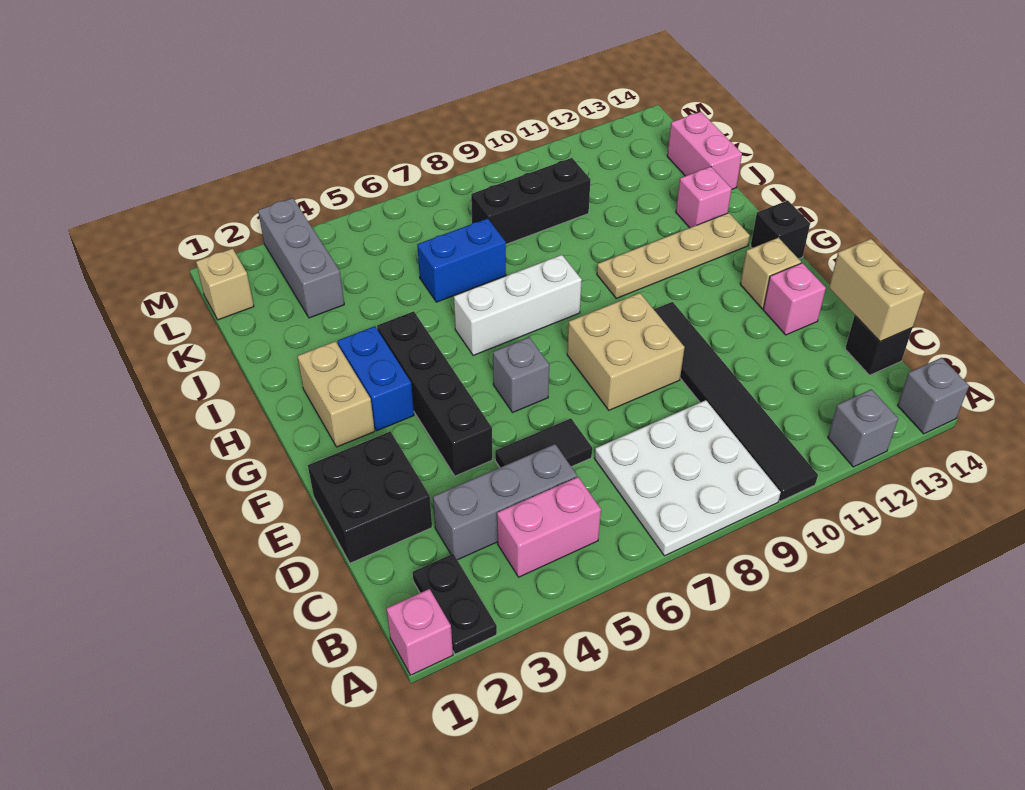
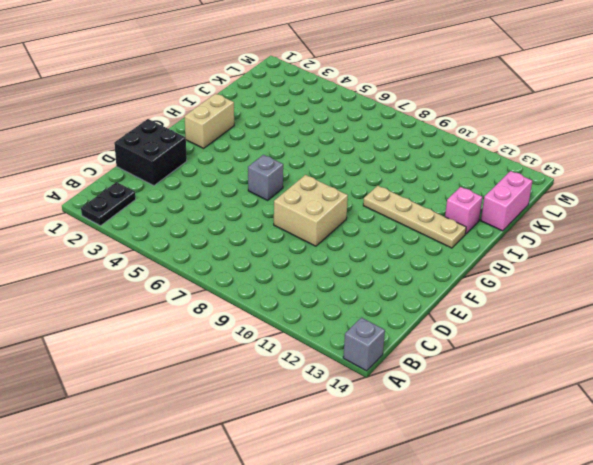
none -> pink brick A1 level 1
none -> white plate A7:C9 level 1
none -> black tile A10:F10 level 1

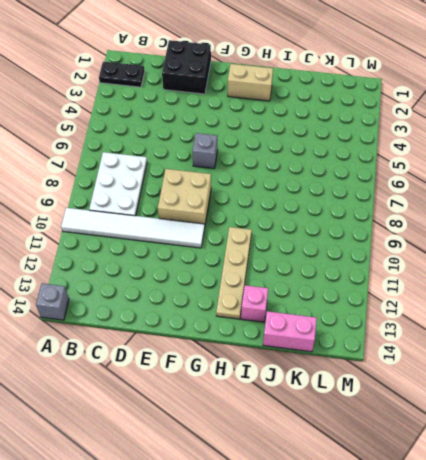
white tile A10:F10 level 1 -> black tile A10:F10 level 1
white plate B7:C9 level 1 -> white plate A7:C9 level 1
none -> pink brick A1 level 1
none -> grey brick A12 level 1
none -> pink brick B4:B5 level 1

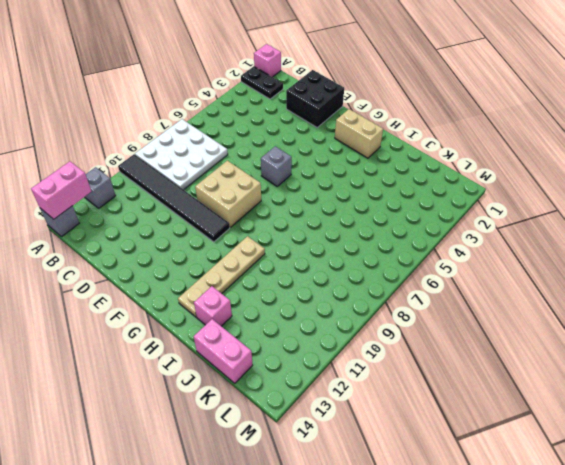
pink brick A13:A14 level 2 -> pink brick B4:B5 level 1
none -> grey brick C3:C5 level 1
none -> black brick C14 level 1
none -> black tile D5:D6 level 1

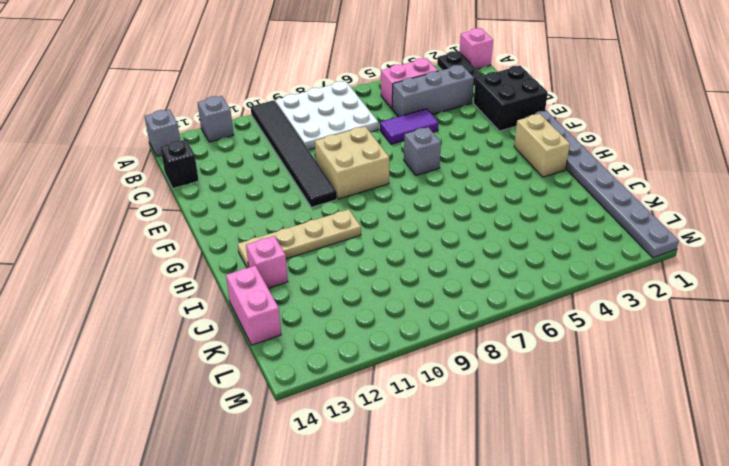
purple tile D5:D6 level 1 -> black tile D5:D6 level 1
grey plate F1:M1 level 1 -> tan brick L1 level 1
none -> black brick E4:H4 level 1
none -> pink brick E13 level 1
none -> tan brick F13 level 1

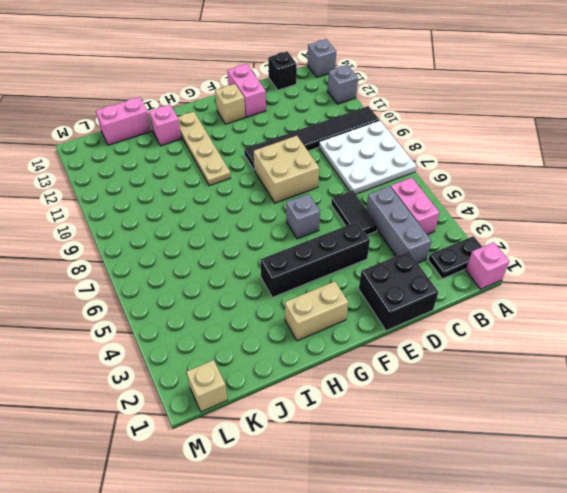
pink brick E13:E14 level 1 -> pink brick E13 level 1
none -> blue brick G3:H3 level 1
none -> black brick G14 level 1
none -> white brick H6:H8 level 1

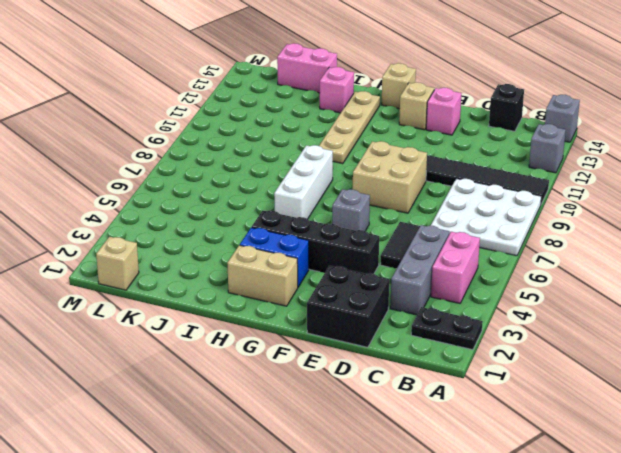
tan brick G14 level 1 -> black brick G14 level 1
none -> pink brick A1 level 1
none -> blue brick J6:J7 level 1
none -> grey brick K3:M3 level 1

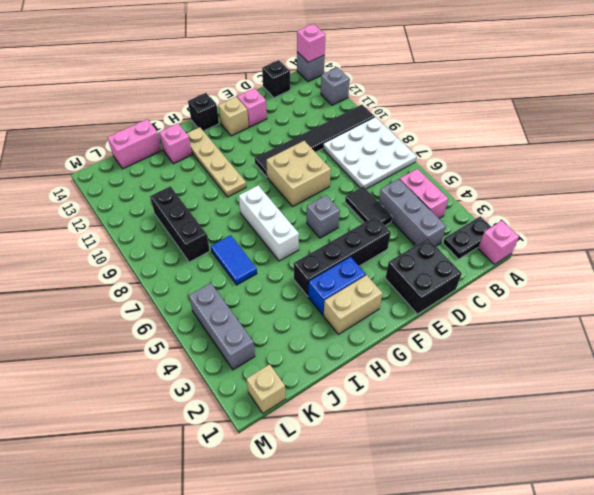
pink brick A14 level 2 -> none
blue tile J6:J7 level 1 -> blue brick J6:J7 level 1
grey brick L3:L5 level 1 -> grey brick K3:M3 level 1
none -> tan brick C14:D14 level 2

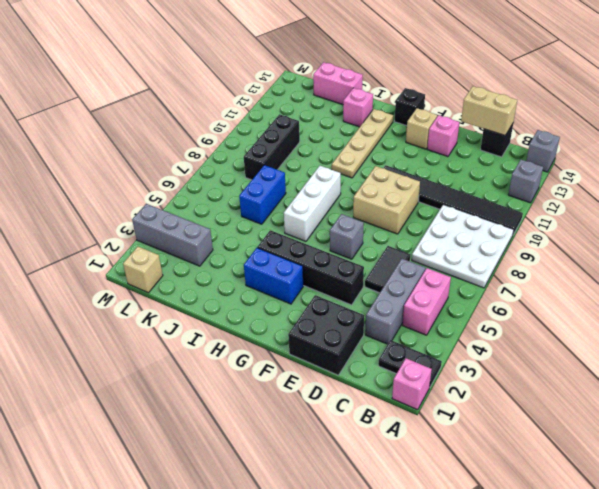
none -> tan brick G2:H2 level 1

